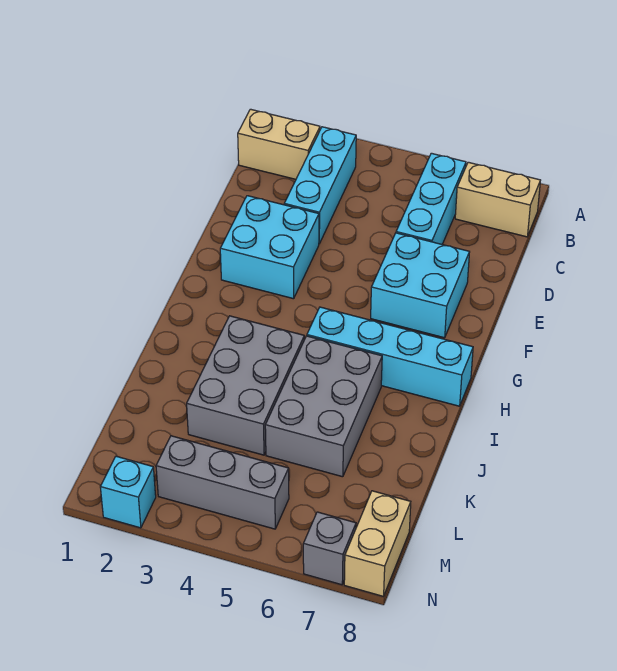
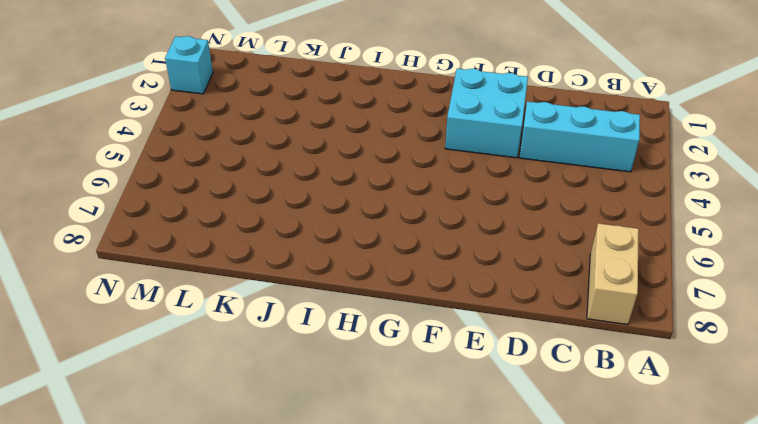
none -> tan brick B1:B2 level 1
none -> cyan brick B6:D6 level 1
none -> cyan brick E6:F7 level 1

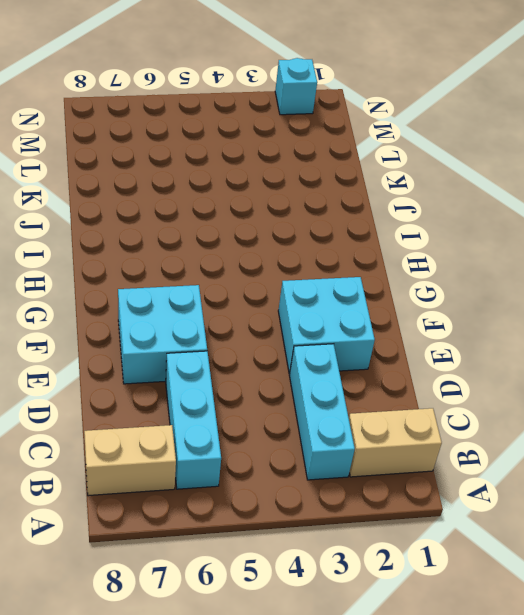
none -> cyan brick H5:H8 level 1
none -> grey brick I3:K4 level 1
none -> grey brick I5:K6 level 1

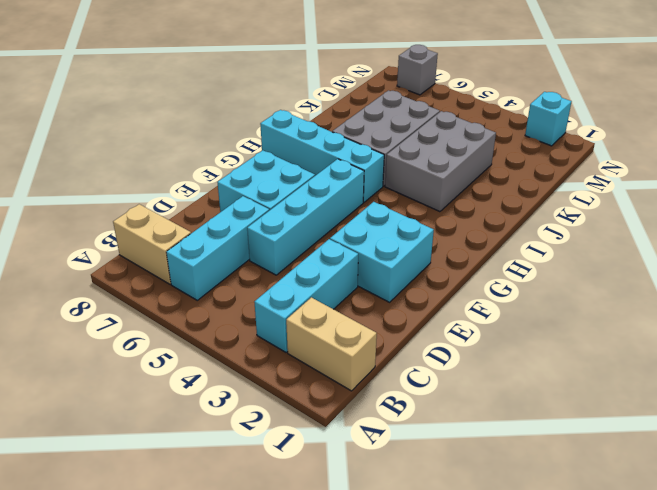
cyan brick D5:G5 level 1 -> none
none -> grey brick M3:M5 level 1
none -> tan brick M8:N8 level 1

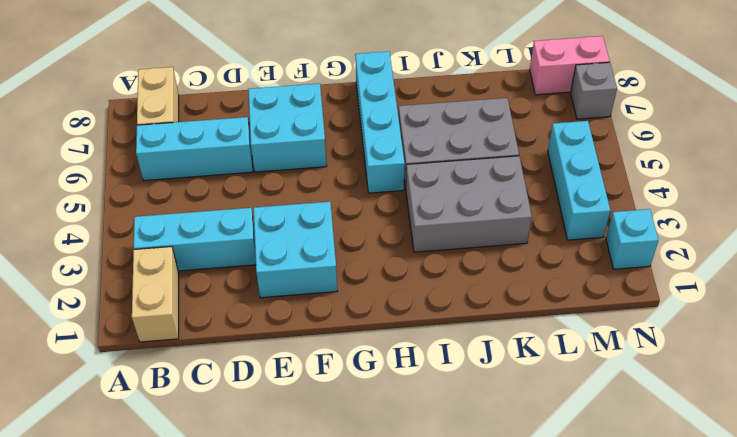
cyan brick M3:M5 level 1 -> grey brick M3:M5 level 1
pink brick M8:N8 level 1 -> tan brick M8:N8 level 1

